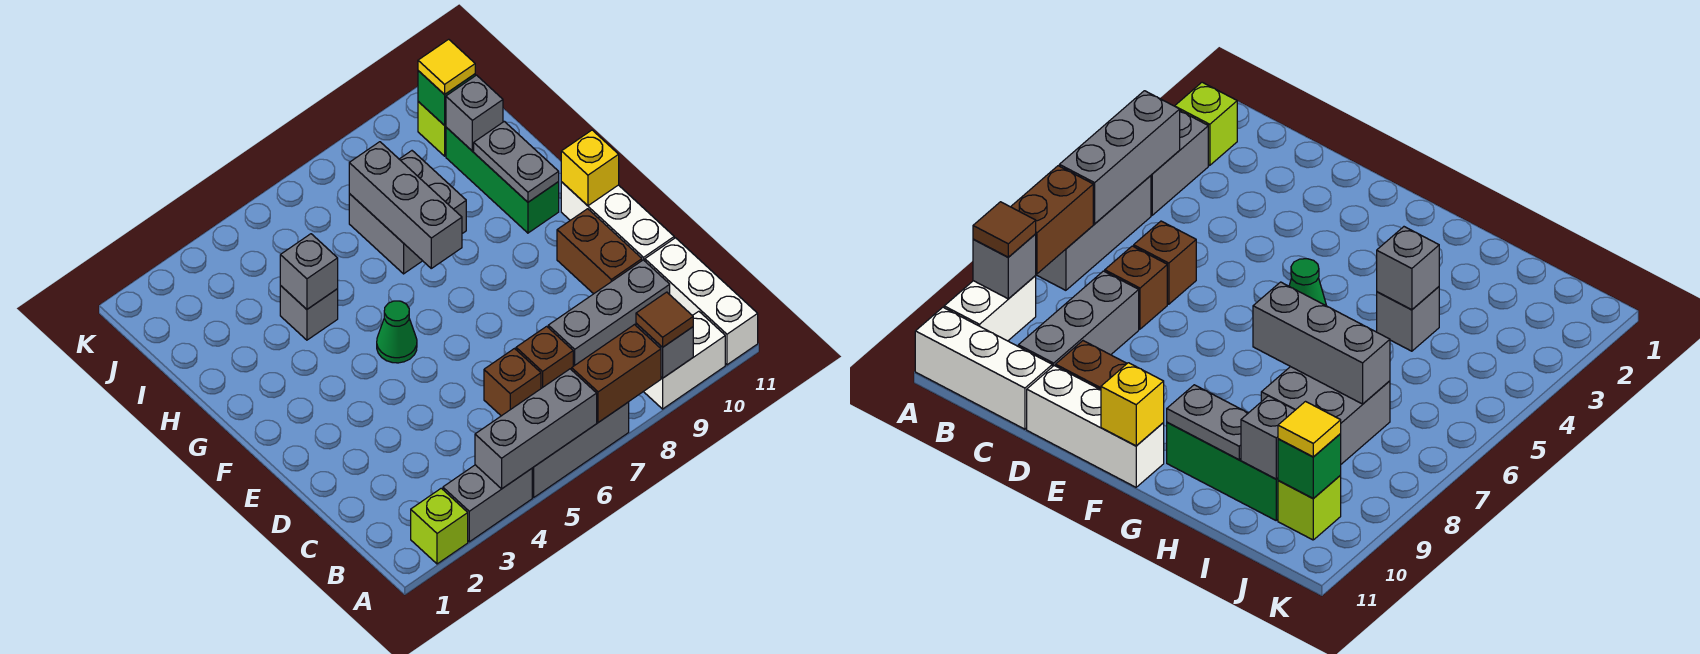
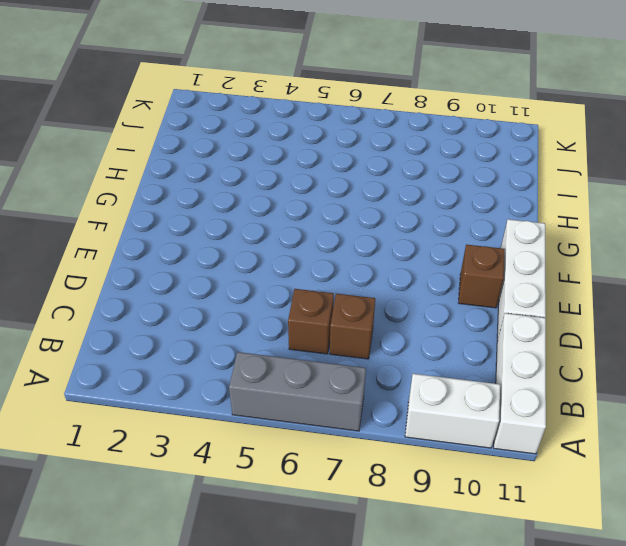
brown brick E10 level 1 -> brown brick D10:E10 level 1
none -> lime brick A2 level 1
none -> grey brick A3:A4 level 1
none -> grey brick C8:C10 level 1

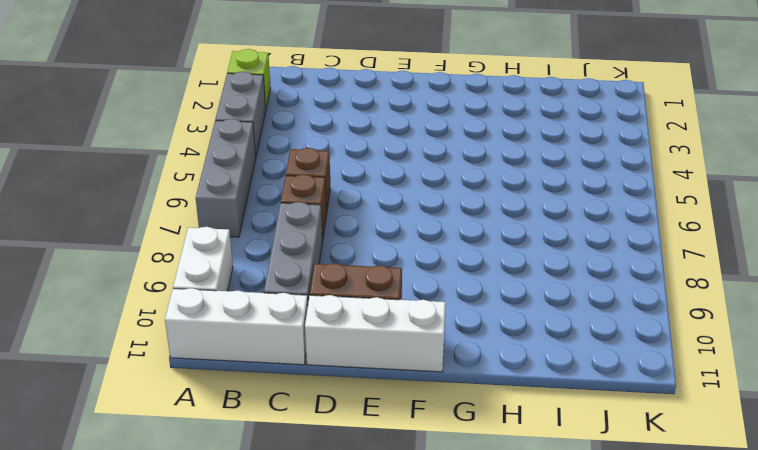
none -> green cone F5 level 1
none -> green brick G10:I10 level 1
none -> grey brick H4 level 1

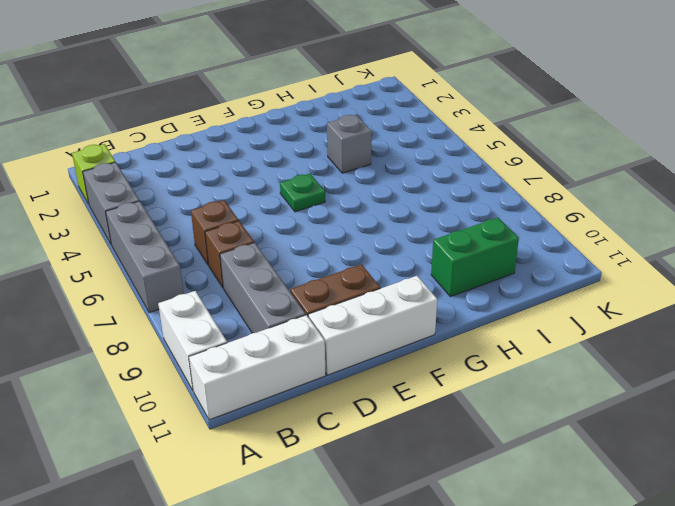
green plate F5 level 1 -> green cone F5 level 1
green brick H10:I10 level 1 -> green brick G10:I10 level 1
none -> grey brick H7:I8 level 1
none -> lime brick J10 level 1
none -> grey brick A4:A6 level 2

